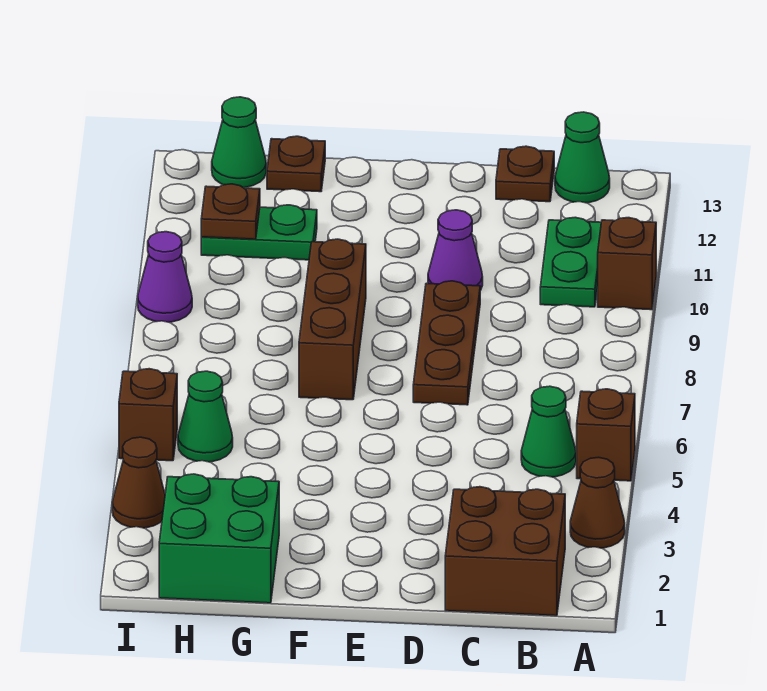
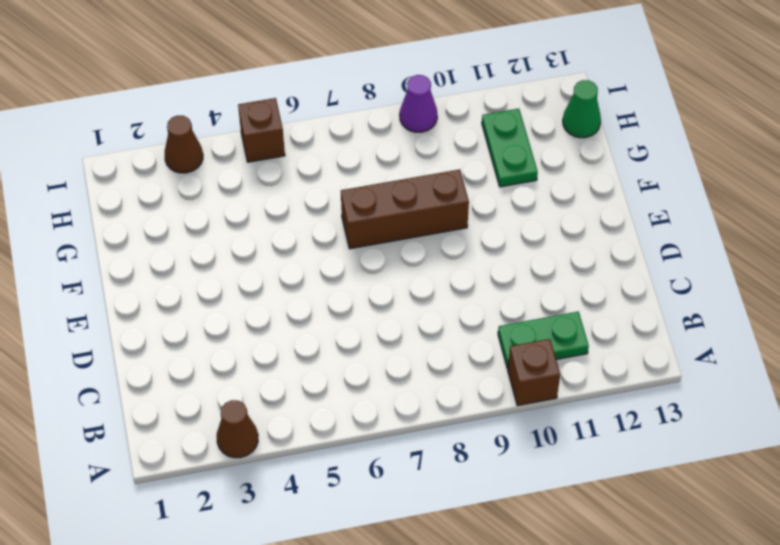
none -> brown brick A5 level 1
none -> brown brick B1:C2 level 1
none -> green cone B5 level 1

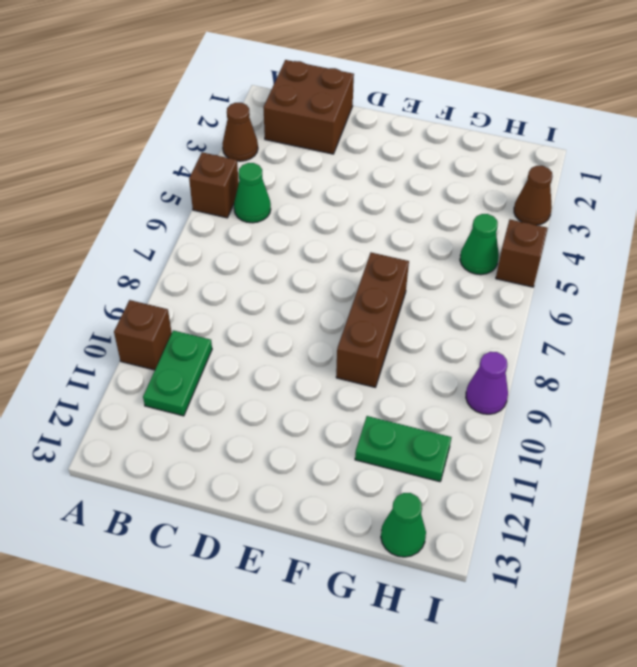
none -> green cone B13 level 1
none -> brown plate C13 level 1
none -> brown plate D7:D9 level 1

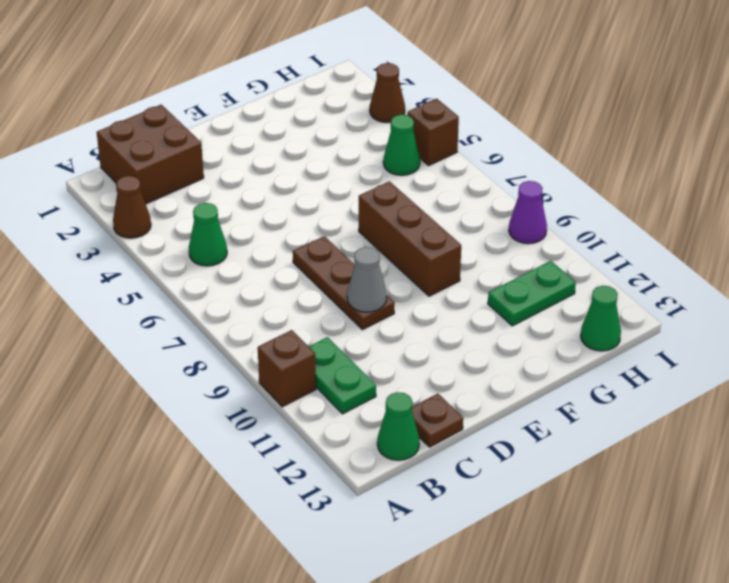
grey cone D9 level 2 -> none
none -> brown brick A5 level 1
none -> purple cone D10 level 1
none -> green brick G1:H2 level 1

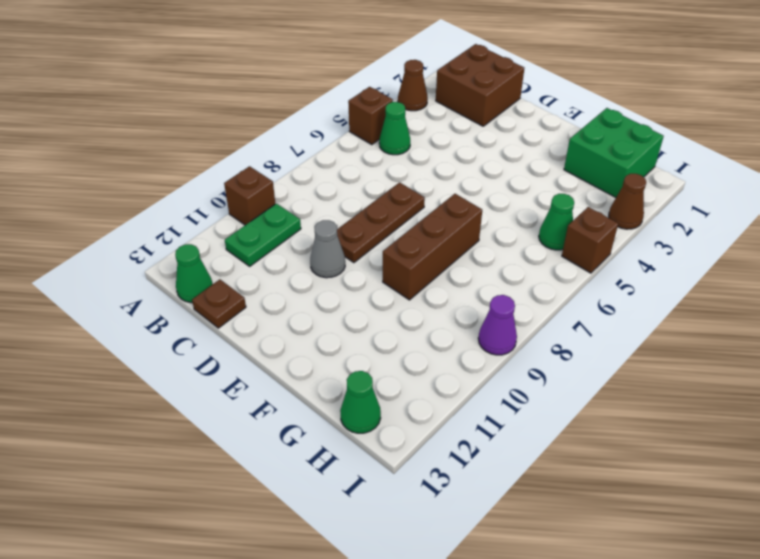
grey cone D10 level 1 -> purple cone D10 level 1
none -> green plate G11:H11 level 1
none -> brown plate G13 level 1
none -> brown plate H11 level 2

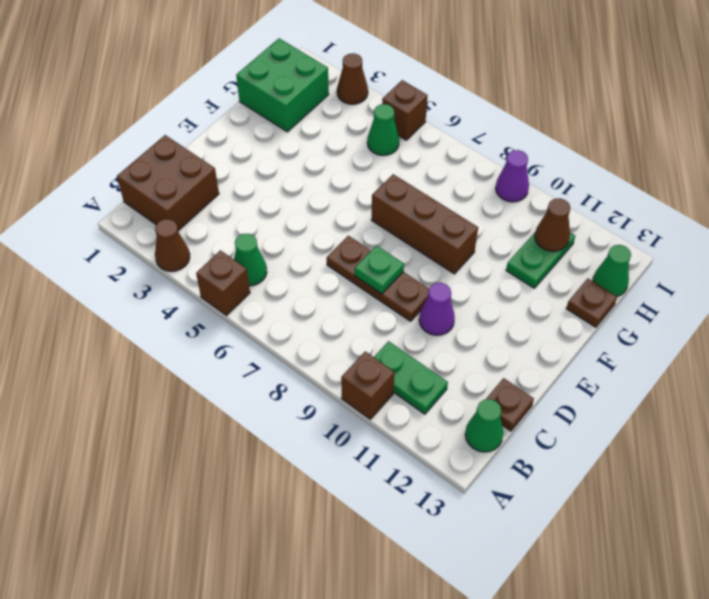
green plate D8 level 2 -> none
brown cone H11 level 2 -> brown plate H11 level 2

